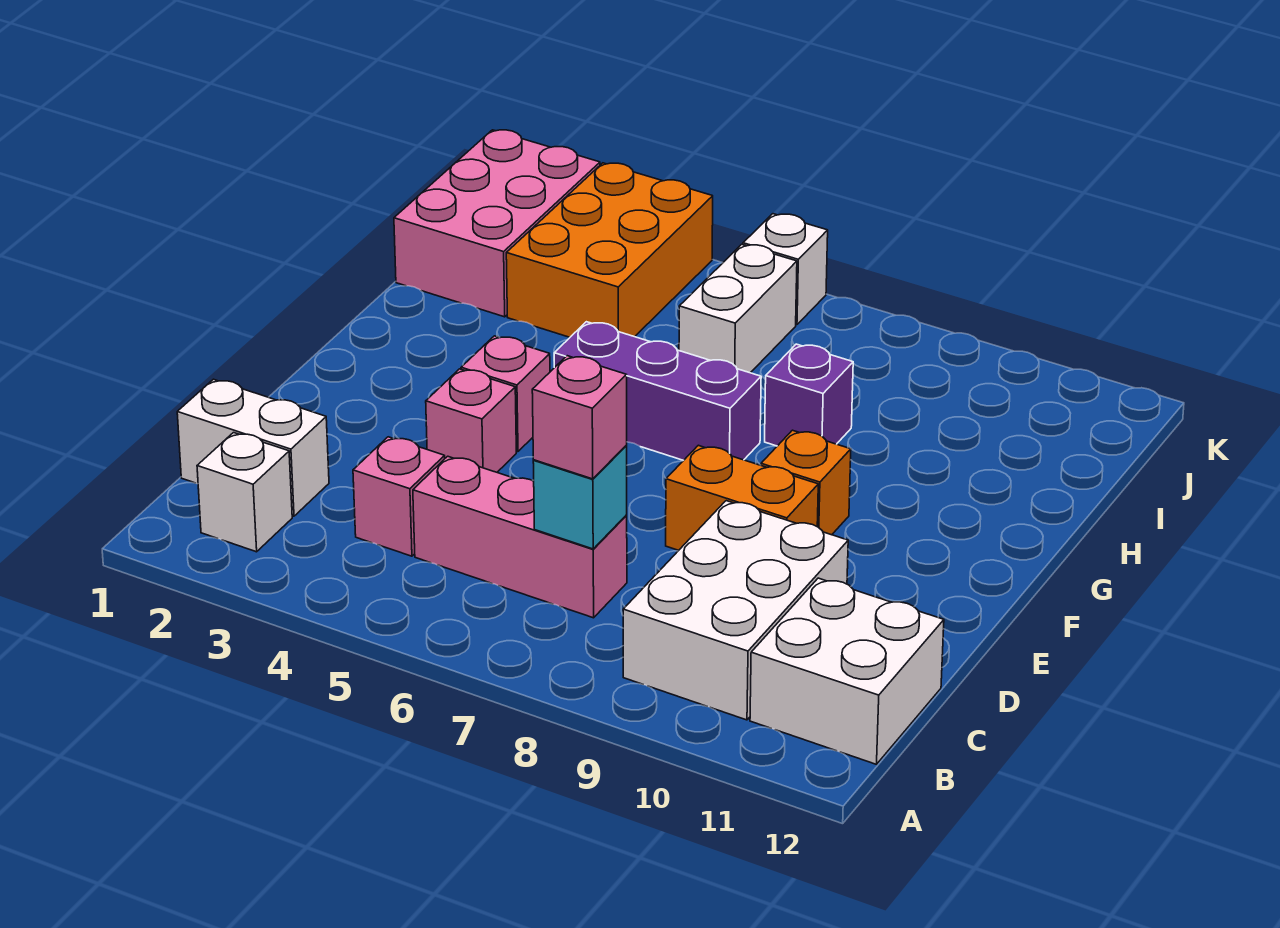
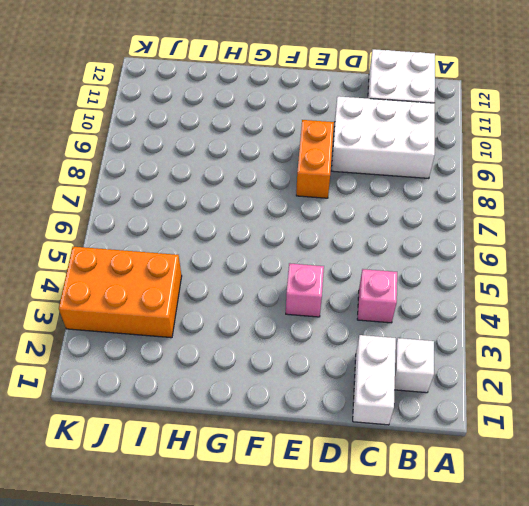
none -> pink brick C5:C7 level 1
none -> pink brick F4 level 1
none -> orange brick F9 level 1

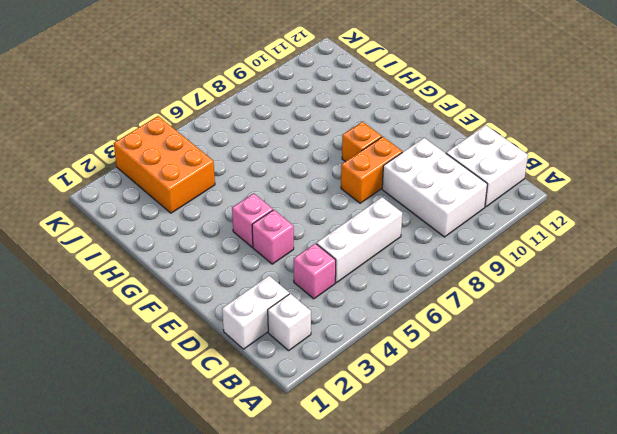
white brick C5:C7 level 1 -> pink brick C5:C7 level 1
none -> purple brick G5:G7 level 1
none -> purple brick H8 level 1
none -> pink brick I1:K2 level 1

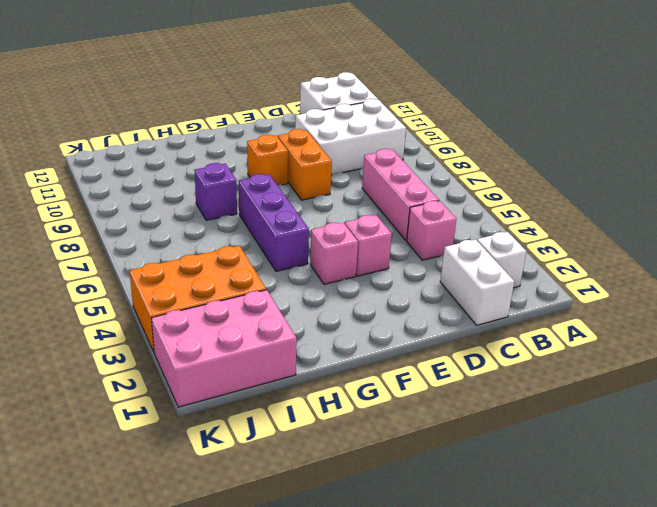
none -> white brick I6:J6 level 1
none -> white brick K6 level 1
none -> cyan brick C7 level 2

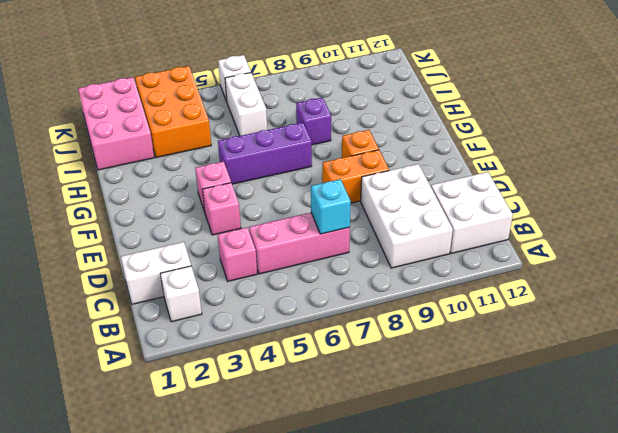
none -> pink brick C7 level 3

